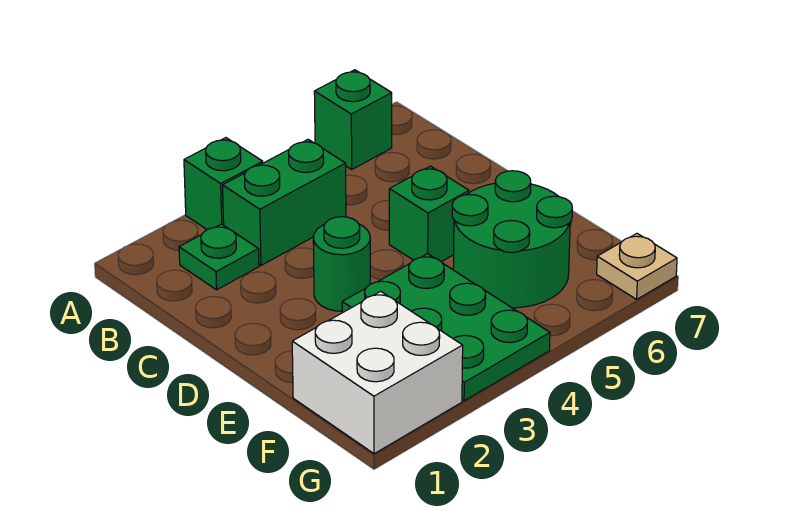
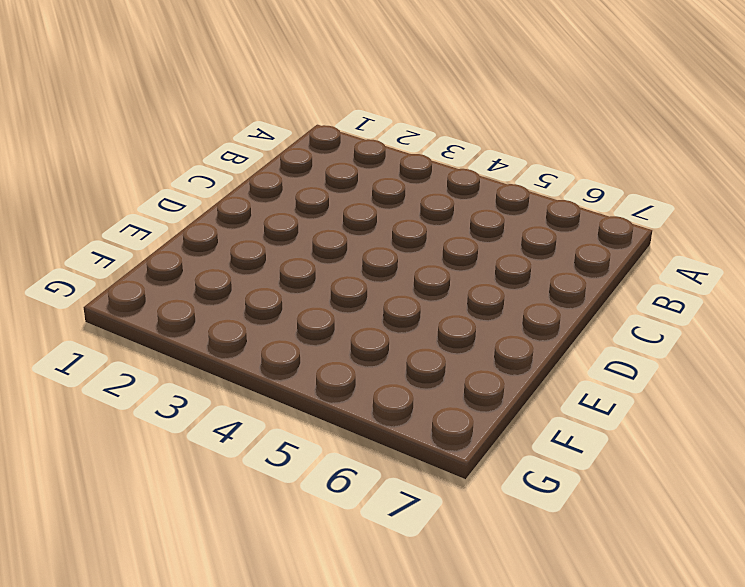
none -> green brick A3 level 1
none -> green brick A6 level 1

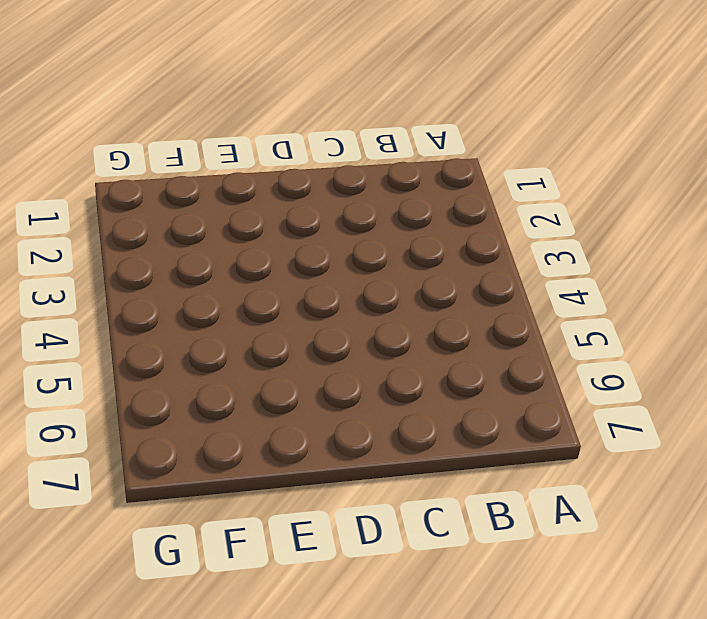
none -> green brick A3 level 1
none -> green brick A6 level 1

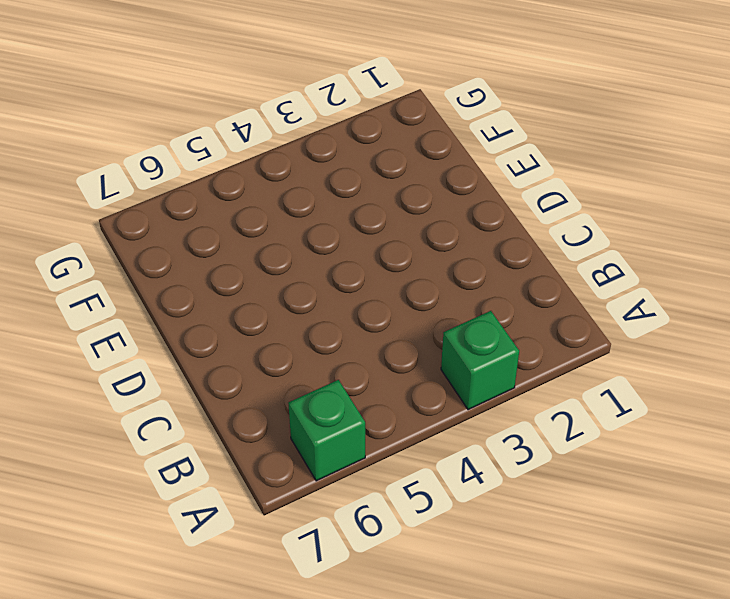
none -> green plate B2 level 1
none -> green brick B3:B4 level 1

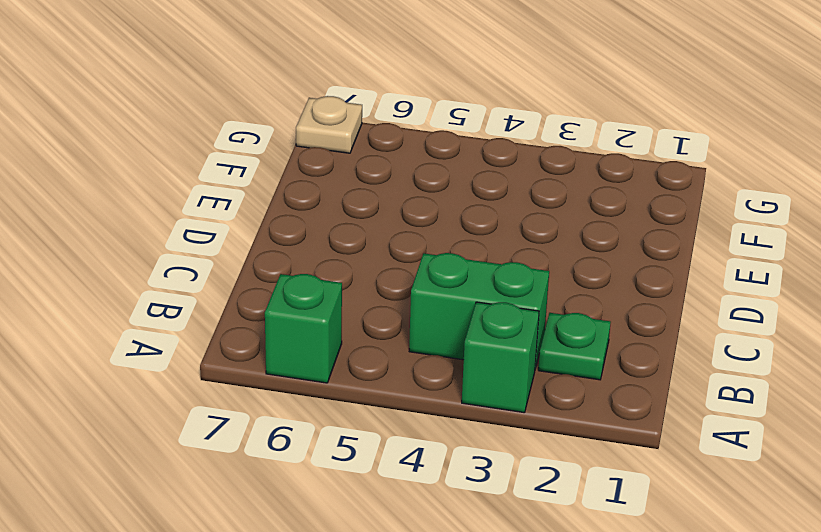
none -> green round brick D3 level 1
none -> green brick D5 level 1

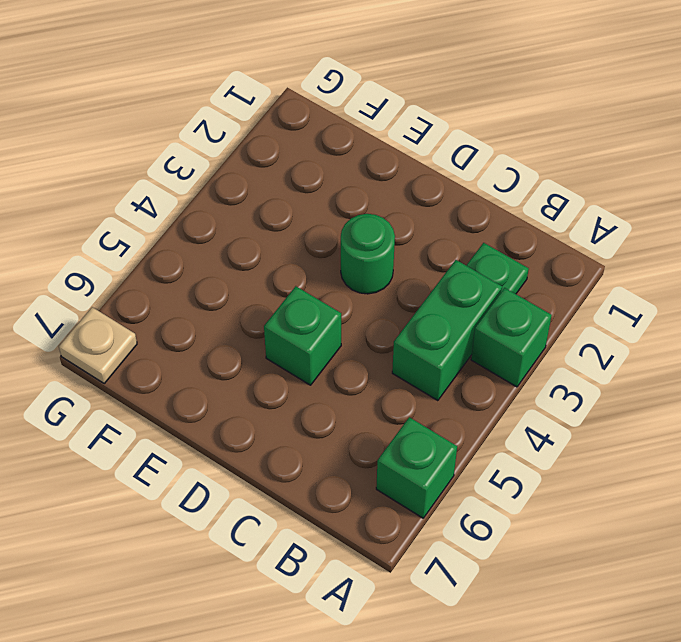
none -> green plate E3:G4 level 1
none -> green round brick E5:F6 level 1

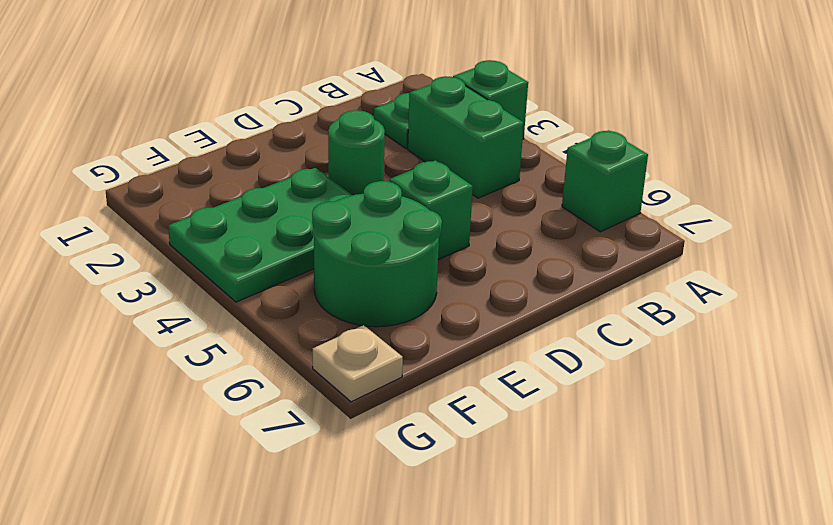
none -> white brick F1:G2 level 1

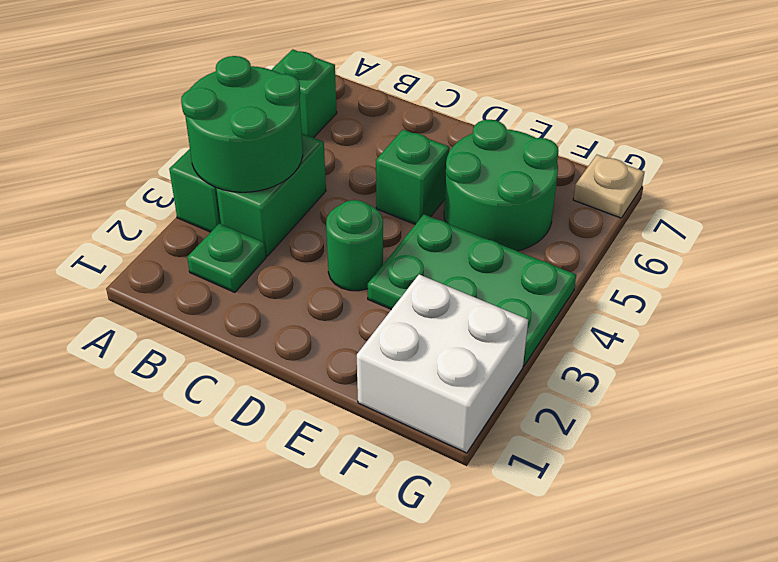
green round brick A3:B4 level 2 -> none

